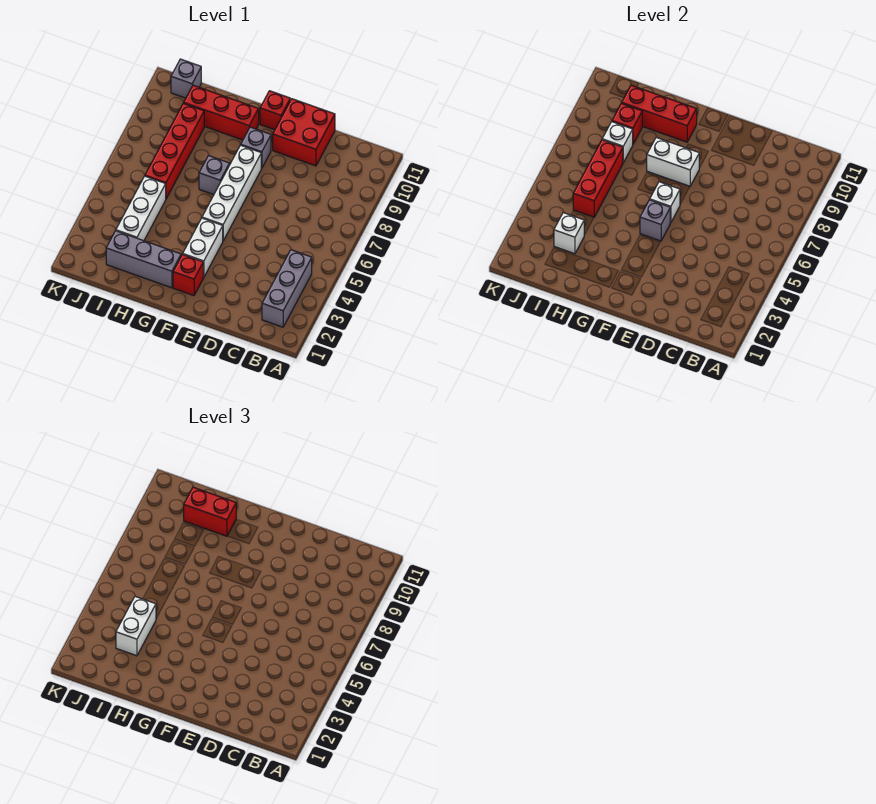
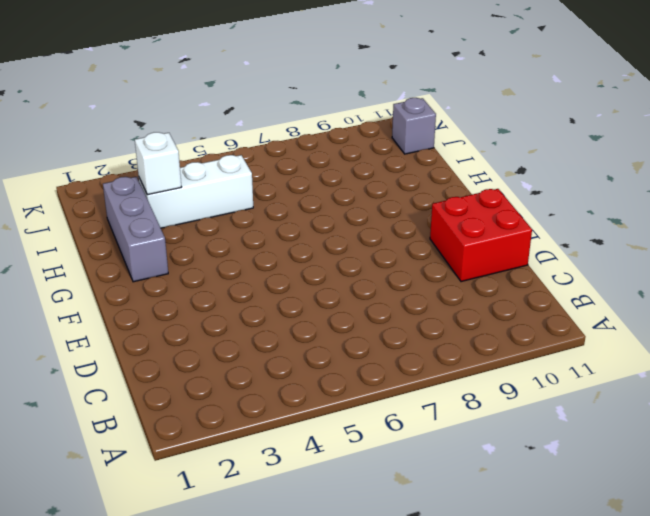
none -> grey brick B2:B4 level 1
none -> red brick F2 level 1
none -> white brick F3:F4 level 1

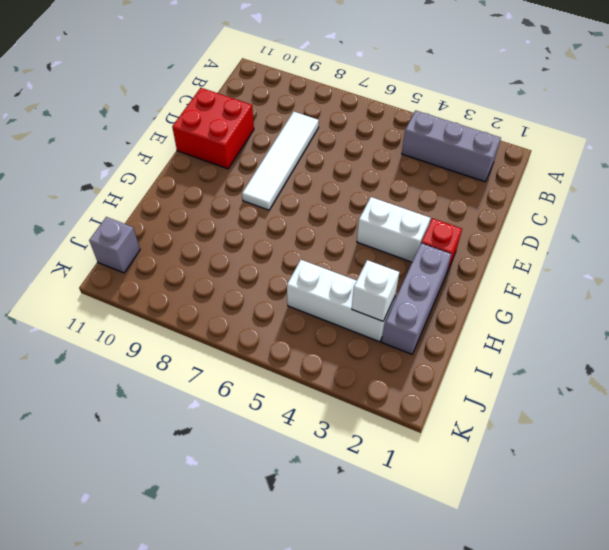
white tile C8:F8 level 1 -> white brick F5:F8 level 1
none -> grey brick F9 level 1
none -> red brick F11 level 1
none -> grey brick G7 level 1

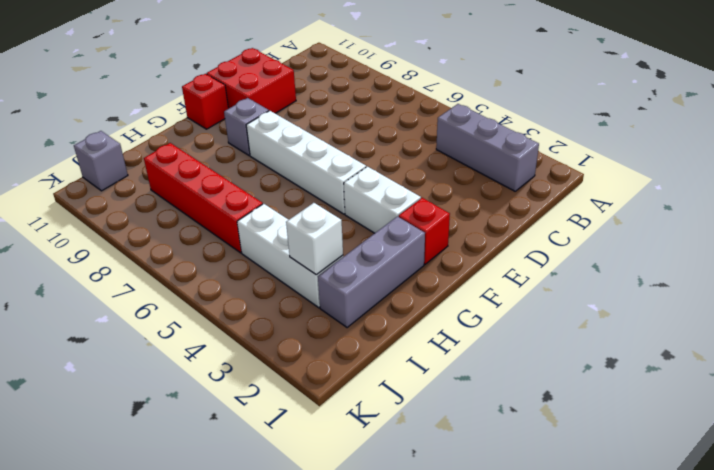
none -> grey brick G7 level 1
none -> red brick G10:I10 level 1
none -> grey brick F5 level 2

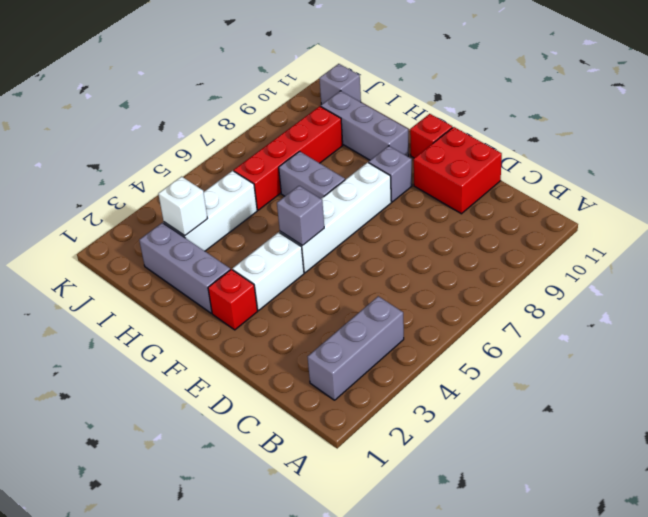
grey brick G7:H7 level 1 -> grey brick G7 level 1
grey brick G10:I10 level 1 -> red brick G10:I10 level 1
none -> white brick F6 level 2
none -> white brick F8:G8 level 2
none -> red brick G10:I10 level 2

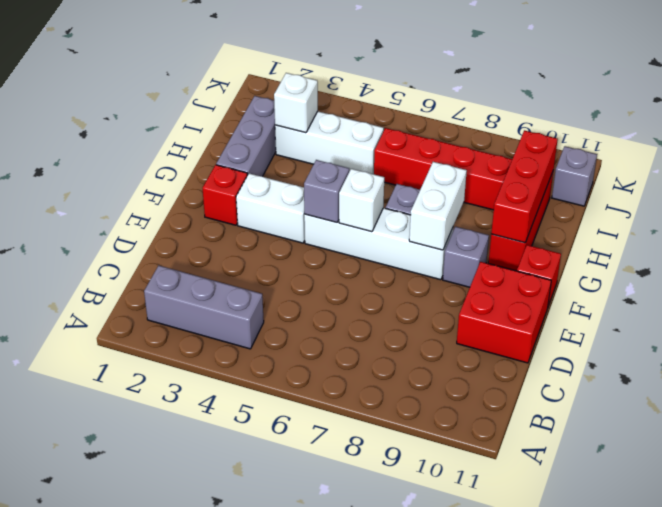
none -> red brick I5:I7 level 2
none -> white brick I8 level 2
none -> red brick I9 level 2

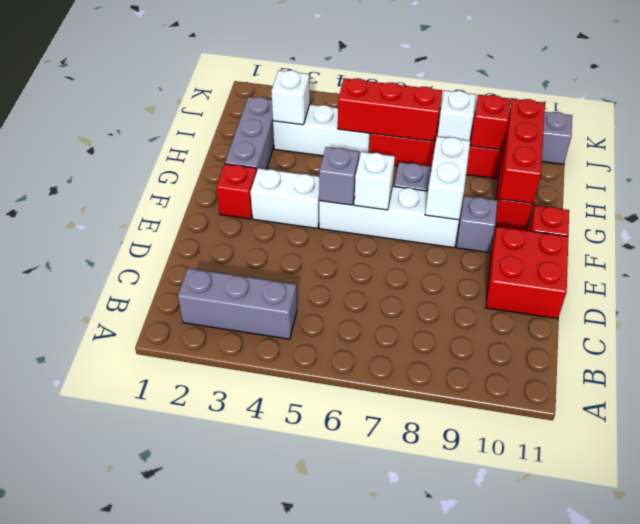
none -> red brick H10:I10 level 3
none -> white brick I3:I4 level 3

